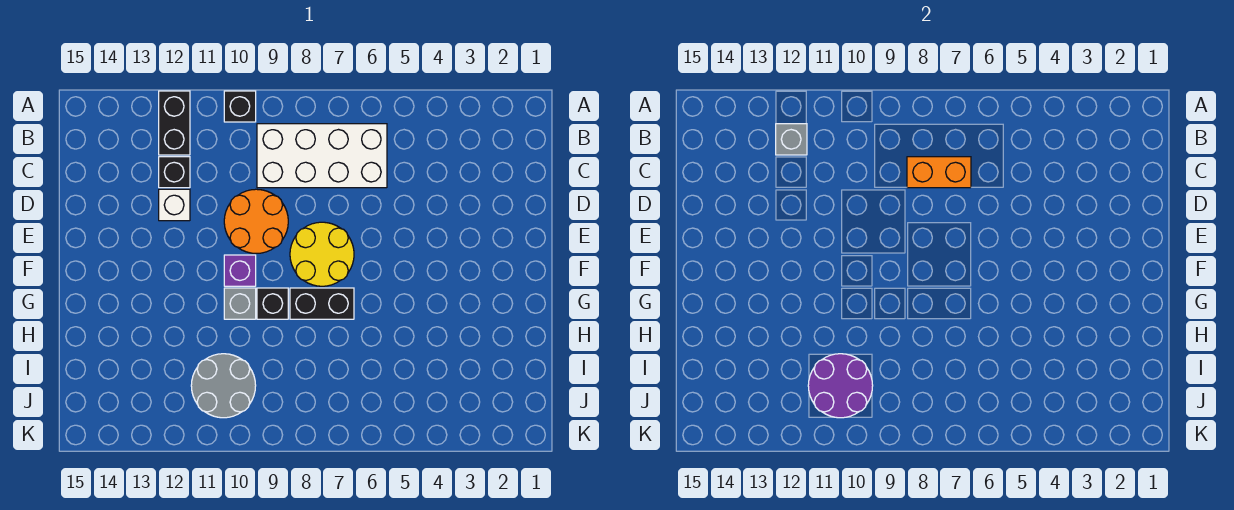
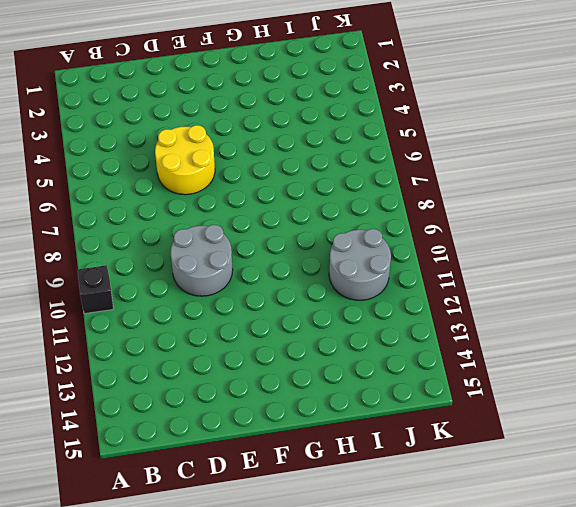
yellow round brick D5:E6 level 1 -> yellow round brick E7:F8 level 1
grey round brick D9:E10 level 1 -> orange round brick D9:E10 level 1
none -> black brick A12:B12 level 1
none -> white brick B6:C9 level 1
none -> black brick C12 level 1

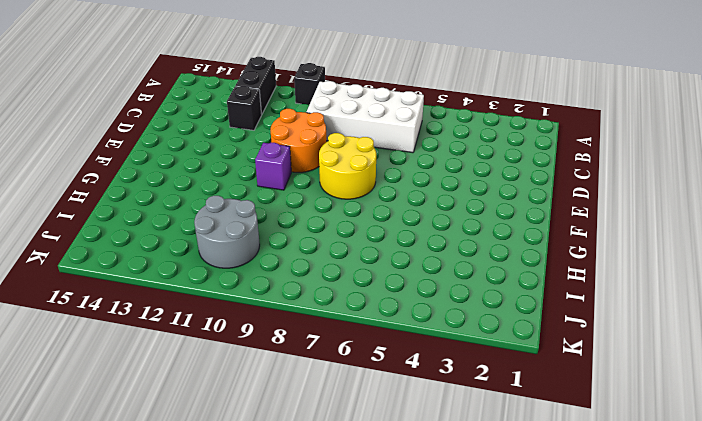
none -> white brick D12 level 1
none -> black brick G7:G8 level 1
none -> black brick G9 level 1

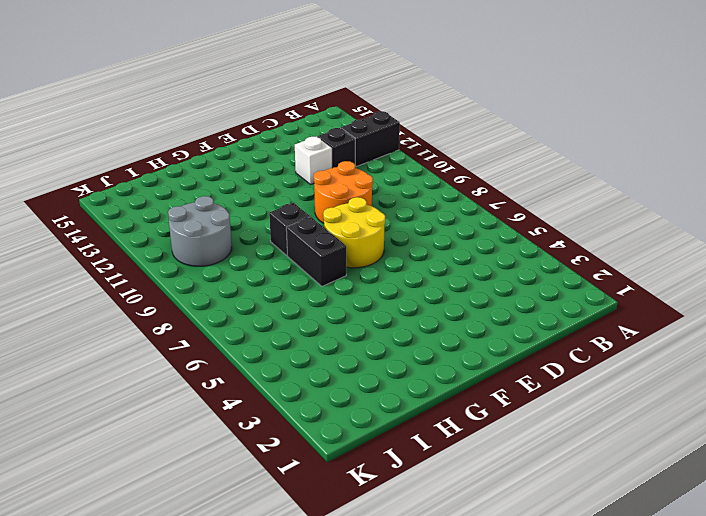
none -> black brick A10 level 1
none -> white brick B6:C9 level 1
none -> purple brick F10 level 1

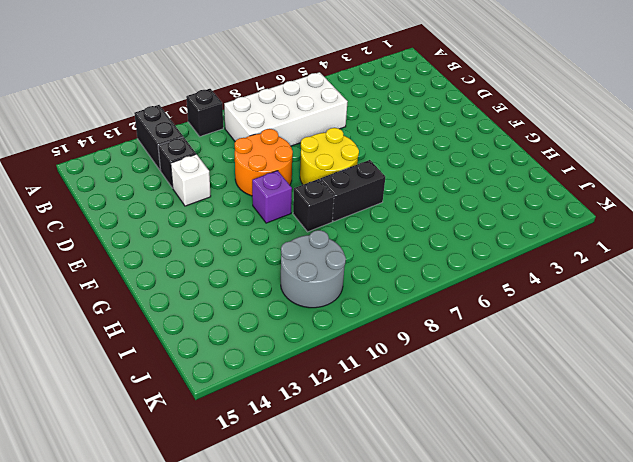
none -> grey brick G10 level 1
none -> grey brick B12 level 2
none -> orange brick C7:C8 level 2

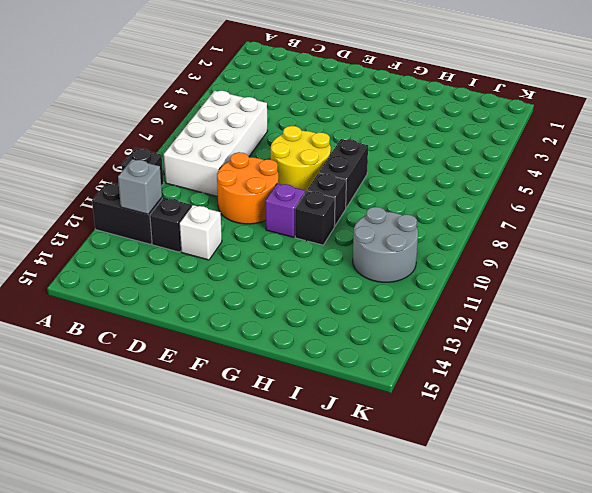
black brick G10 level 1 -> grey brick G10 level 1
none -> orange brick C7:C8 level 2
none -> purple round brick I10:J11 level 2

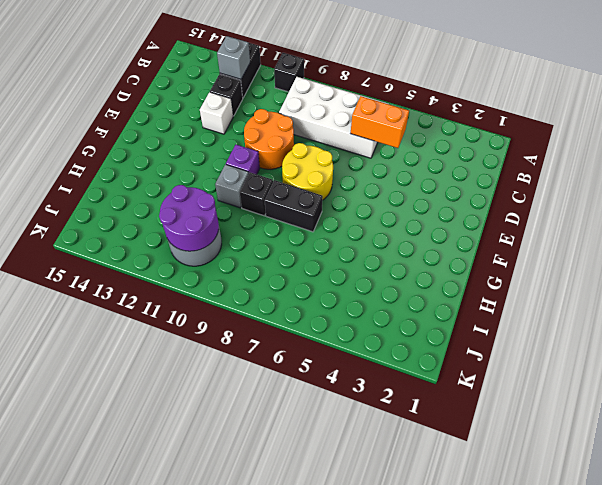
orange brick C5:C6 level 2 -> orange brick C7:C8 level 2

